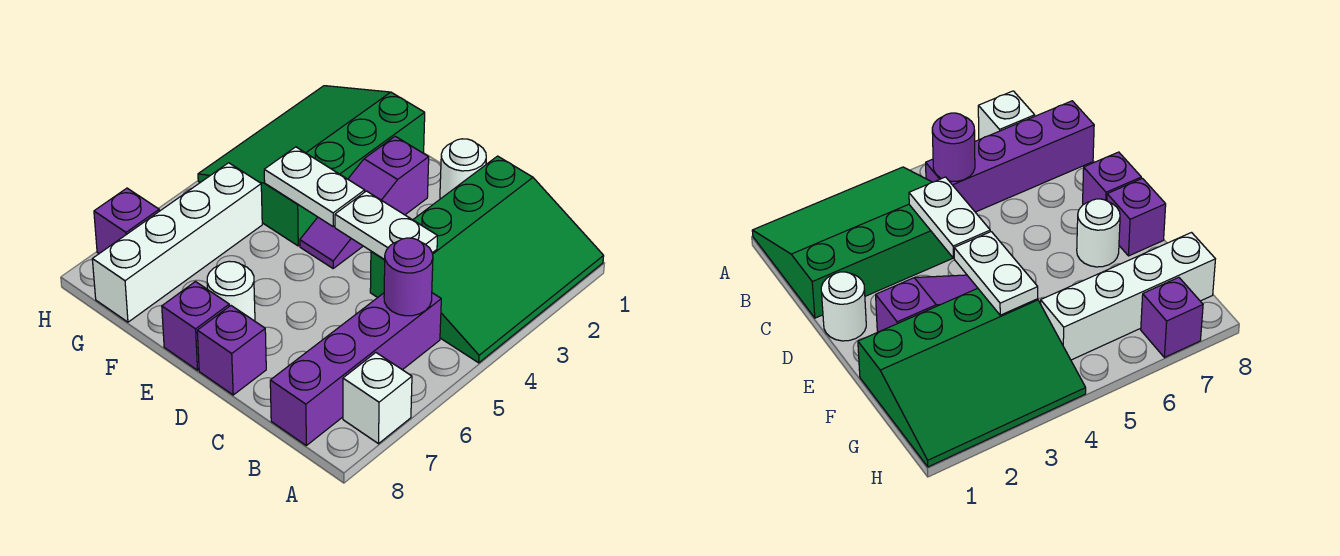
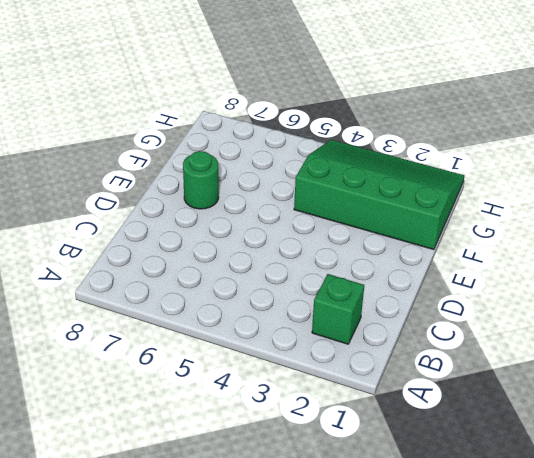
green brick B2 level 1 -> green slope A1:C4 level 1 top C
green round brick E7 level 1 -> white round brick E7 level 1
none -> white brick A7 level 1
none -> purple brick B5:B8 level 1
none -> white round brick D1 level 1

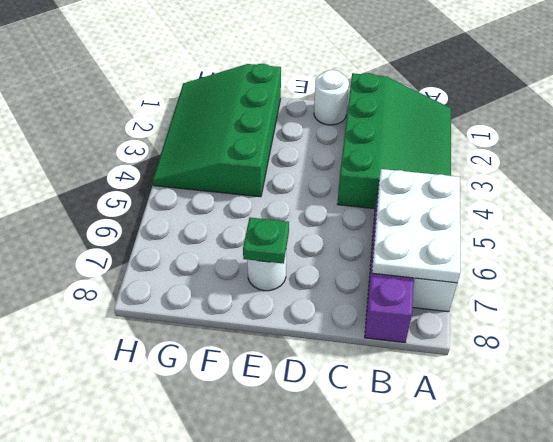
white plate A5:B7 level 2 -> purple round brick B5 level 2
green plate E7 level 2 -> none
none -> purple brick D8 level 1
none -> purple slope E2:E4 level 1 top 2
none -> purple brick E8 level 1

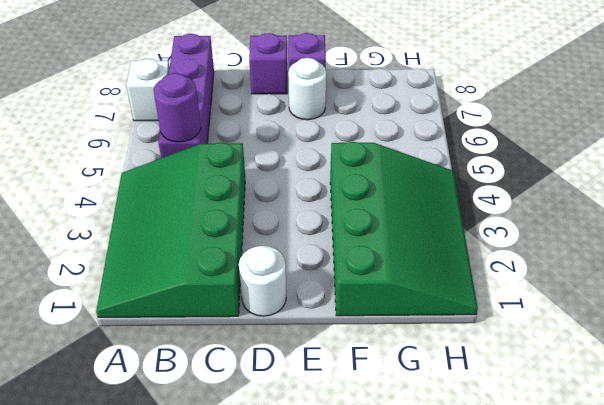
none -> purple slope E2:E4 level 1 top 2
none -> white brick G5:G8 level 1
none -> purple brick H7 level 1

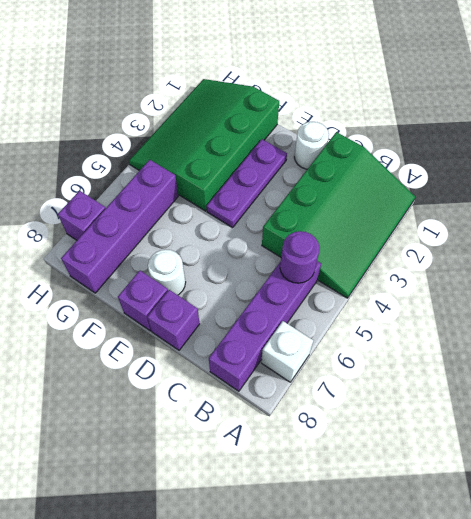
purple plate E2:E4 level 1 -> purple slope E2:E4 level 1 top 2
purple brick G5:G8 level 1 -> white brick G5:G8 level 1
none -> white plate C4:D4 level 2
none -> white plate E4:F4 level 2

